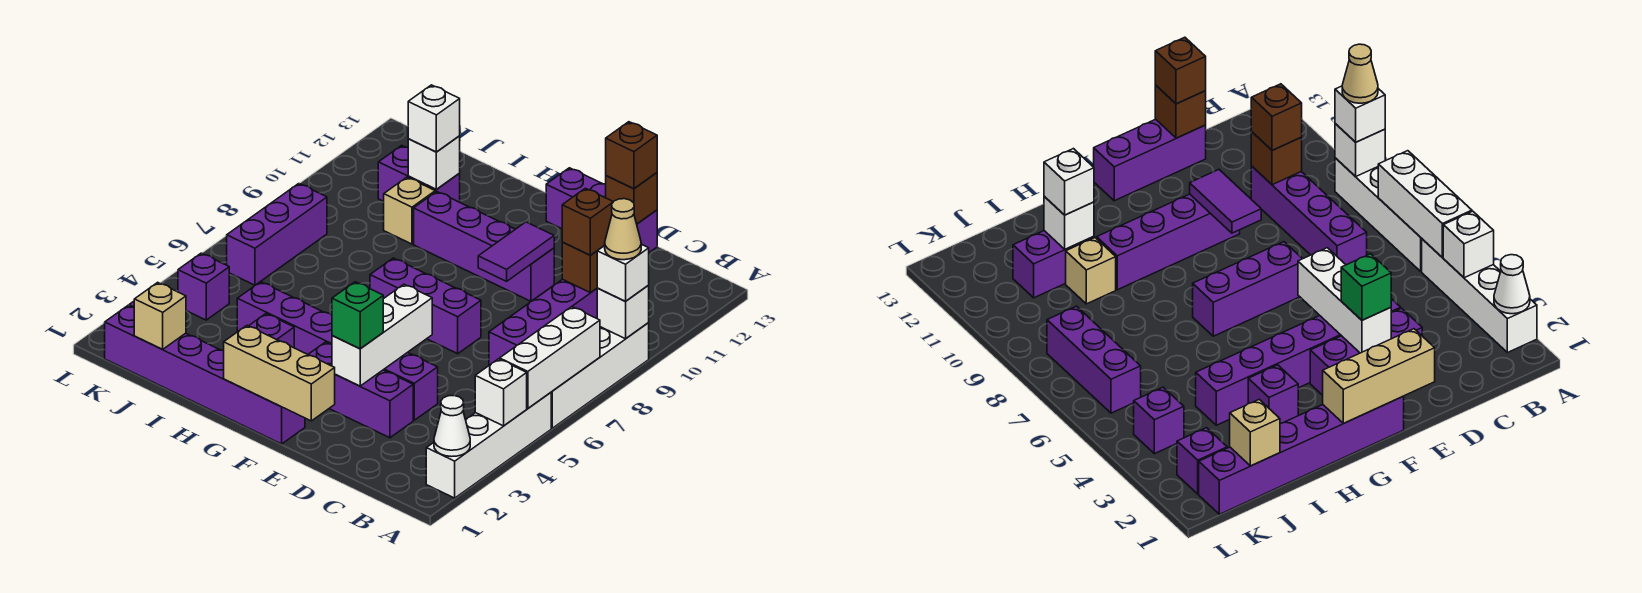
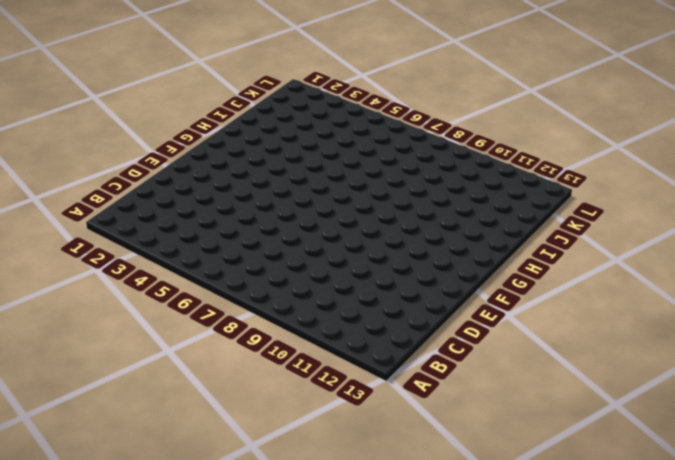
none -> white brick A2:A5 level 1
none -> white brick A6:A9 level 1
none -> purple brick C7:C10 level 1
none -> purple brick D3:F3 level 1

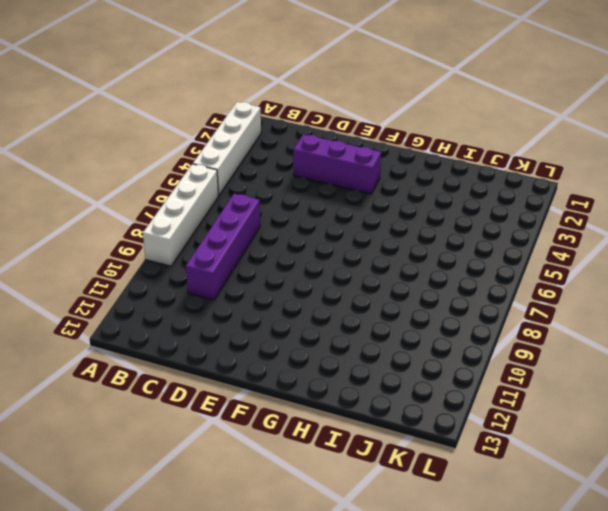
none -> purple brick D4:I4 level 1
none -> purple brick D13:F13 level 1
none -> purple brick E7:G7 level 1
none -> purple brick E10:H10 level 1

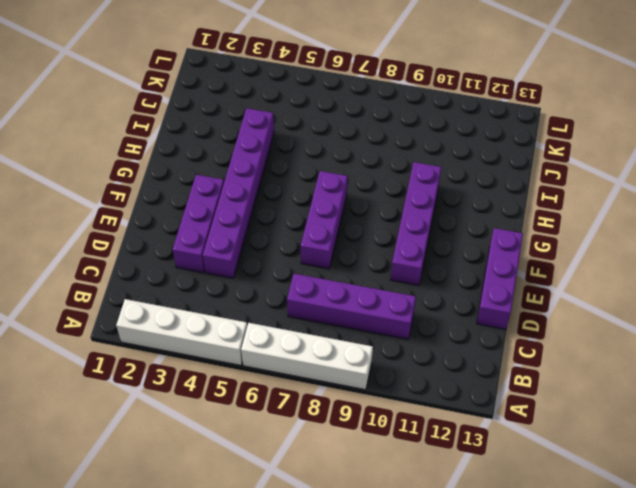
none -> purple brick F1:K1 level 1
none -> purple brick H3 level 1
none -> tan brick I10 level 1
none -> purple brick I11:J11 level 1

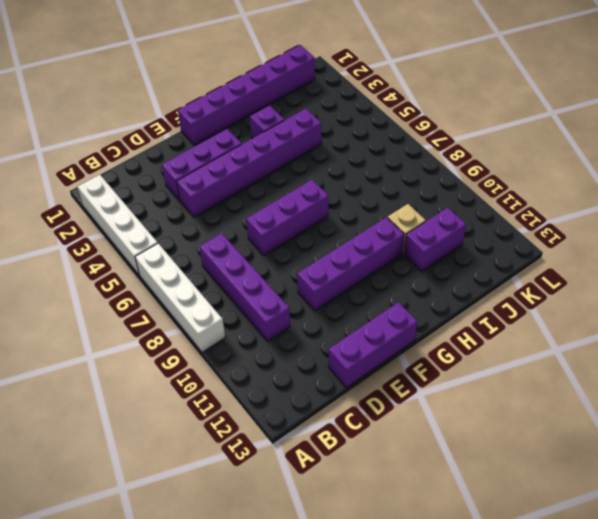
none -> purple brick K2 level 1
none -> purple brick K4 level 1
none -> purple brick K6:K8 level 1
none -> white cone A2 level 2

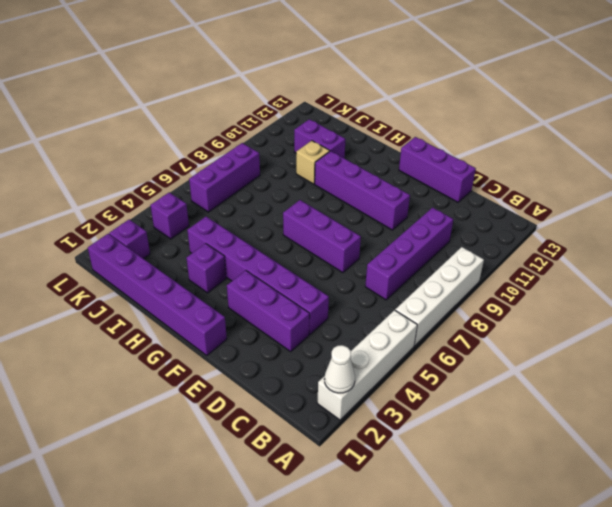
none -> white brick A4 level 2
none -> white brick A5:A7 level 2
none -> white brick A9 level 2
none -> brown brick C10 level 2

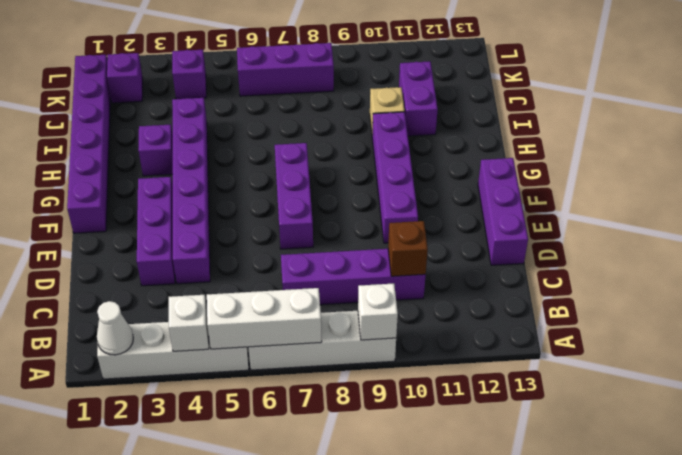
none -> brown brick D13 level 2
none -> tan brick E1:G1 level 2
none -> white brick E3:E5 level 2
none -> purple tile E9:E10 level 2

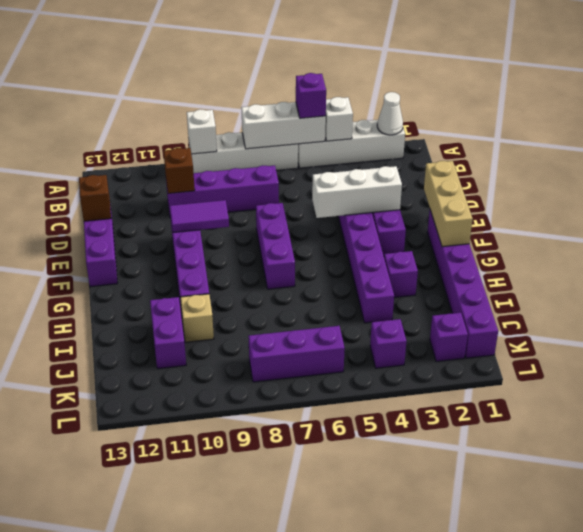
purple brick A5 level 3 -> none
none -> white brick I11 level 2
none -> tan brick J1 level 2
none -> white brick A9 level 3
none -> brown brick C10 level 3

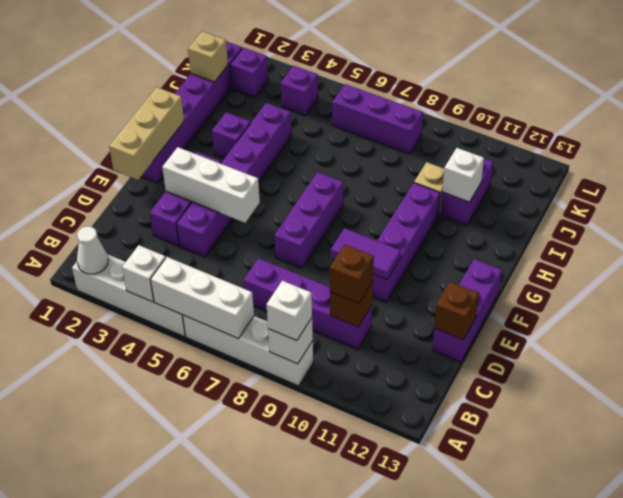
none -> brown brick D13 level 3
none -> green brick E3 level 3
none -> white brick I11 level 3
none -> tan cone A9 level 4

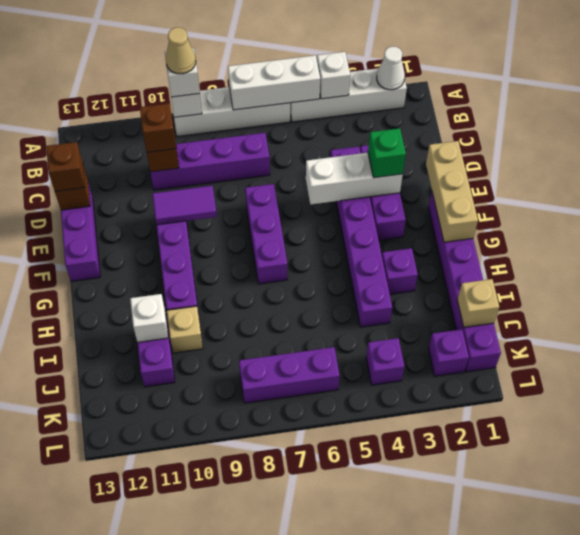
none -> white brick I11 level 3

